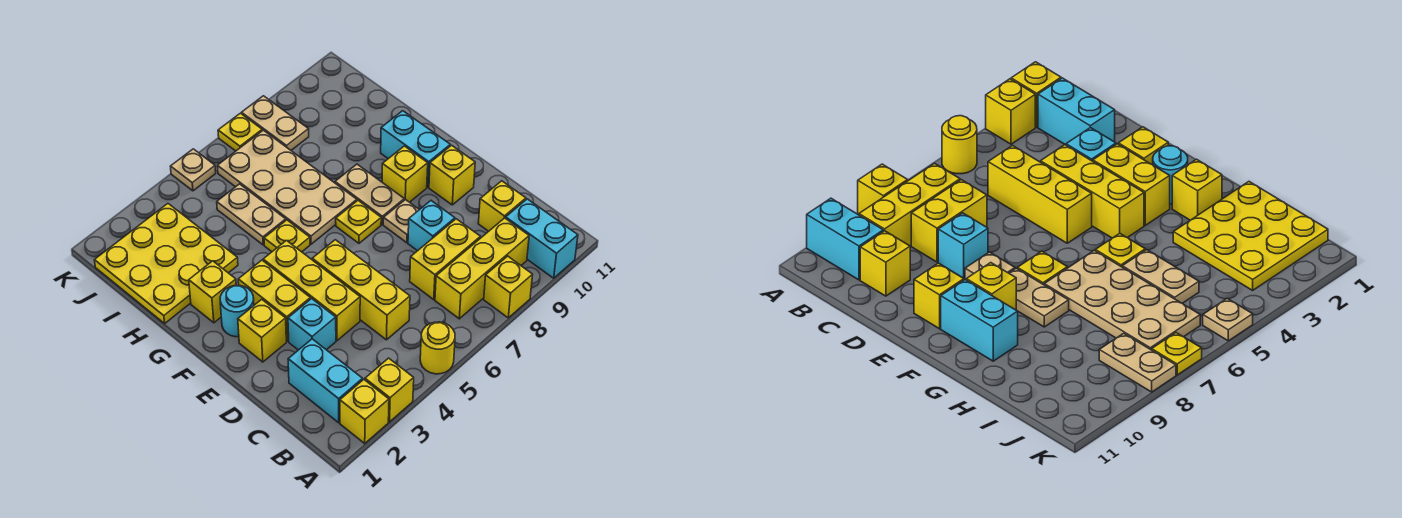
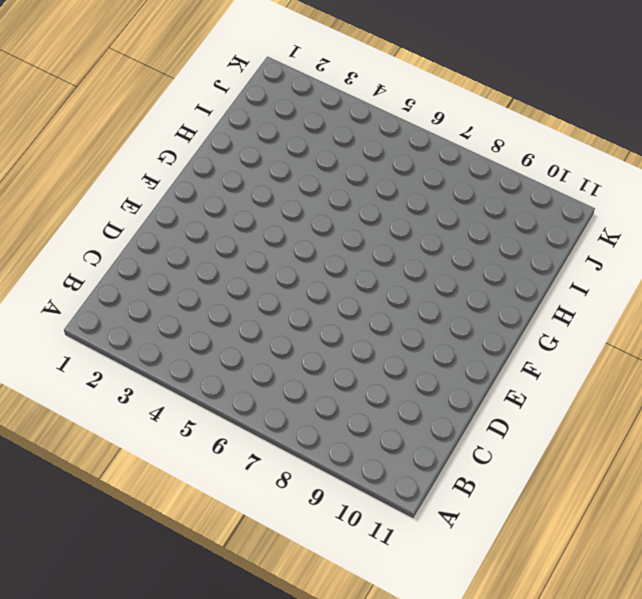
none -> yellow brick A2 level 1
none -> yellow brick A3 level 1
none -> yellow round brick A5 level 1
none -> yellow brick A8 level 1

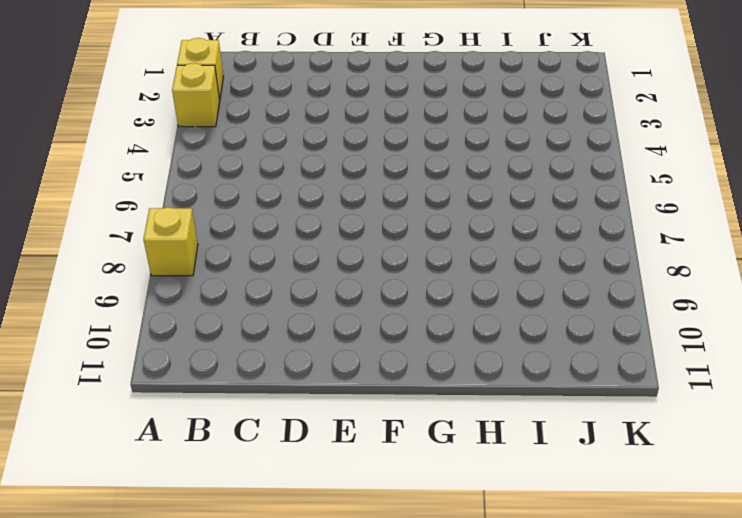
none -> yellow round brick A5 level 1
none -> cyan brick A10:B10 level 1
none -> cyan brick B2:C2 level 1
none -> yellow brick B7:B9 level 1

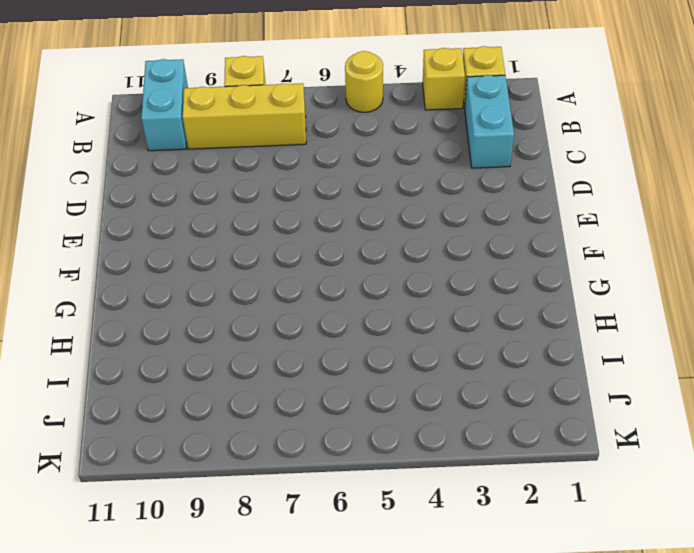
none -> yellow brick C5:E5 level 1
none -> yellow brick C7:C8 level 1
none -> yellow brick C10 level 1
none -> cyan brick D3 level 1

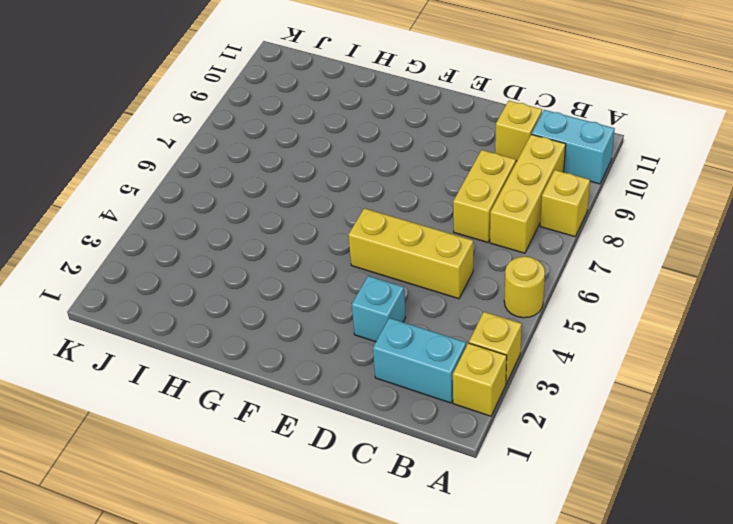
none -> yellow brick D4:F4 level 1
none -> cyan brick D8 level 1
none -> yellow brick E2 level 1
none -> yellow brick E3:F3 level 1

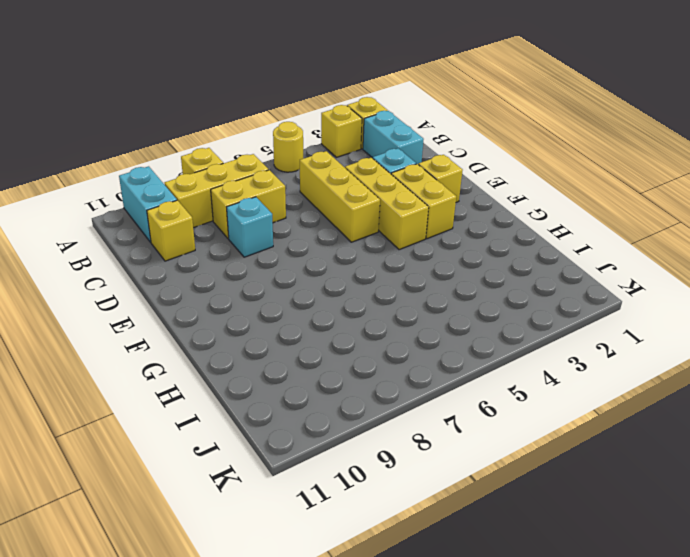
none -> tan plate E8 level 1
none -> yellow brick E10 level 1
none -> cyan round brick F2 level 1
none -> yellow plate F7 level 1

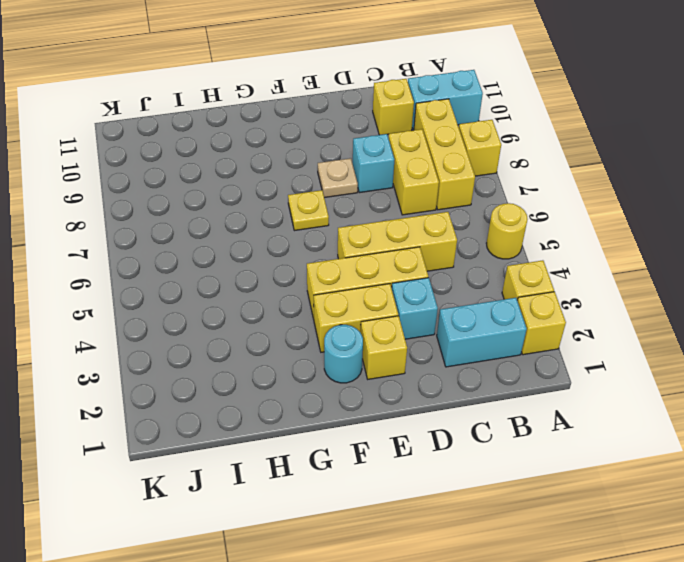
none -> yellow brick E10 level 1
none -> tan plate F8:G8 level 1
none -> yellow brick F9 level 1
none -> cyan brick F10:G10 level 1

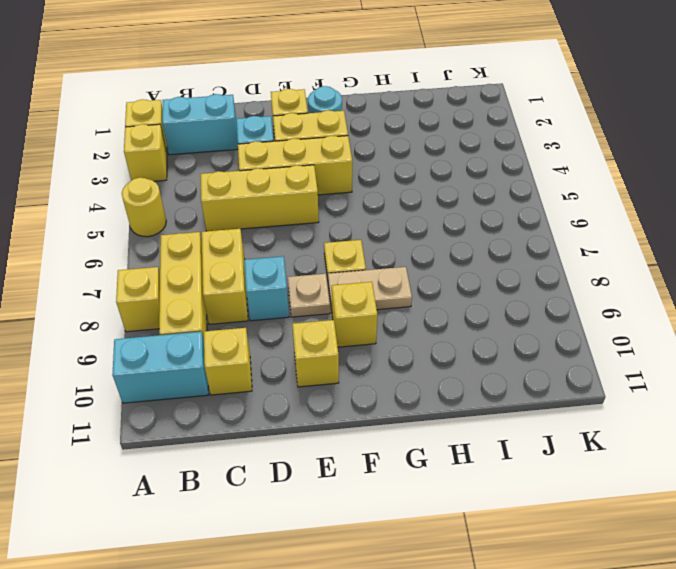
none -> cyan brick F10:G10 level 1
none -> yellow brick G2 level 1
none -> yellow plate G5 level 1
none -> tan plate G6:J7 level 1

